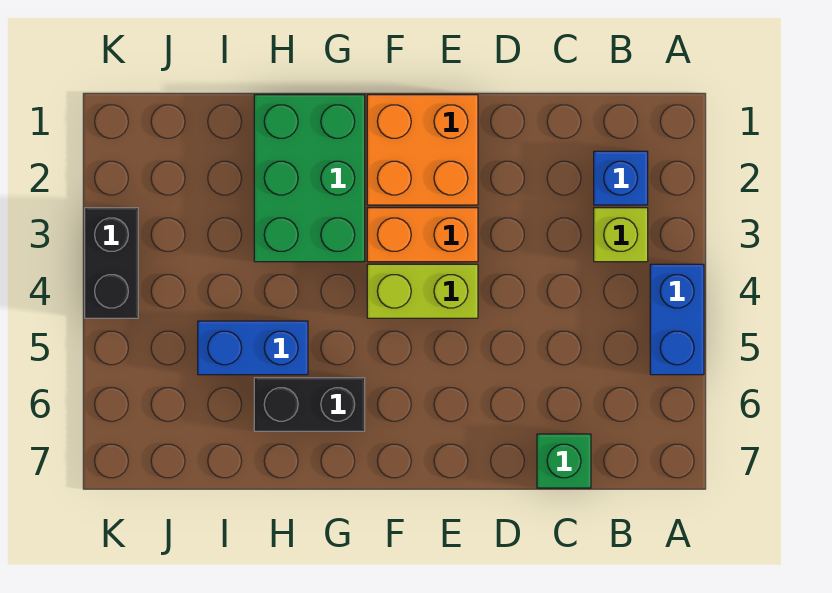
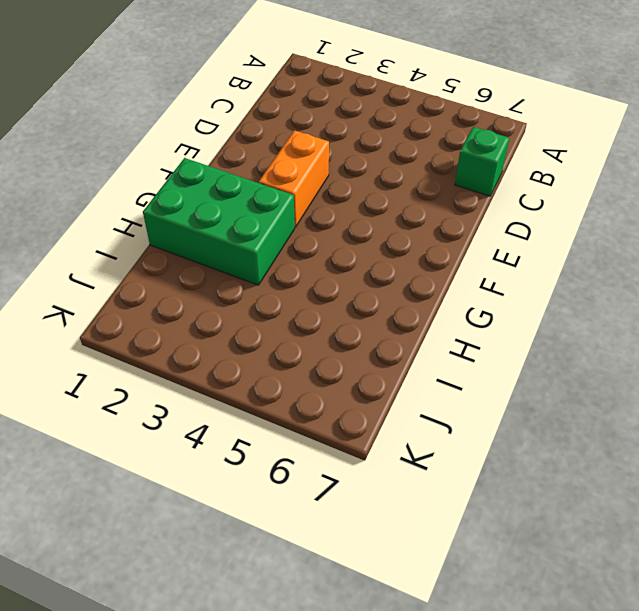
none -> blue brick A4:A5 level 1
none -> blue brick B2 level 1

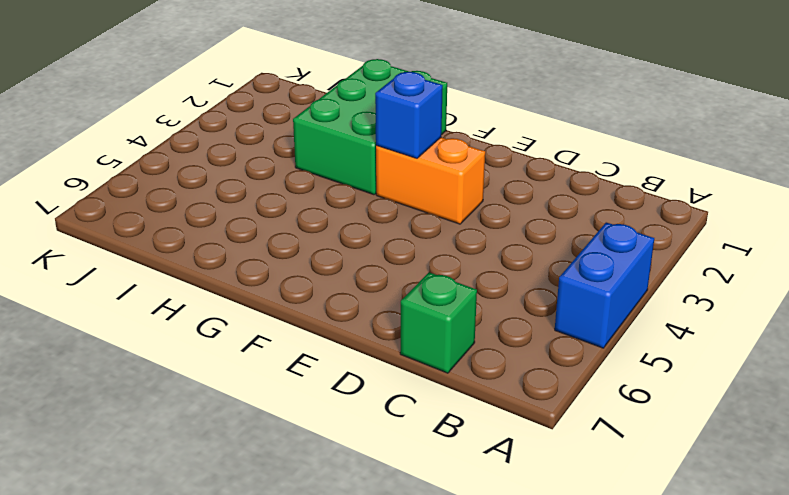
blue brick F3 level 2 -> blue brick B2 level 1
none -> lime brick B3 level 1
none -> orange brick E1:F2 level 1

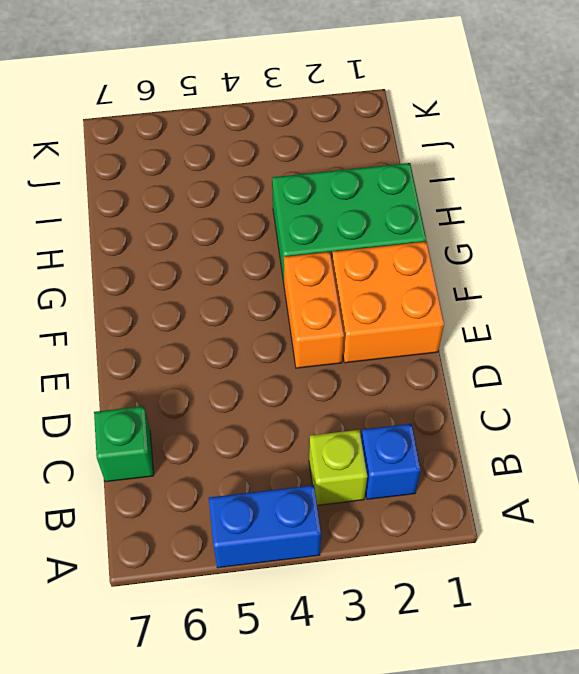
none -> lime brick E4:F4 level 1
none -> black brick G6:H6 level 1

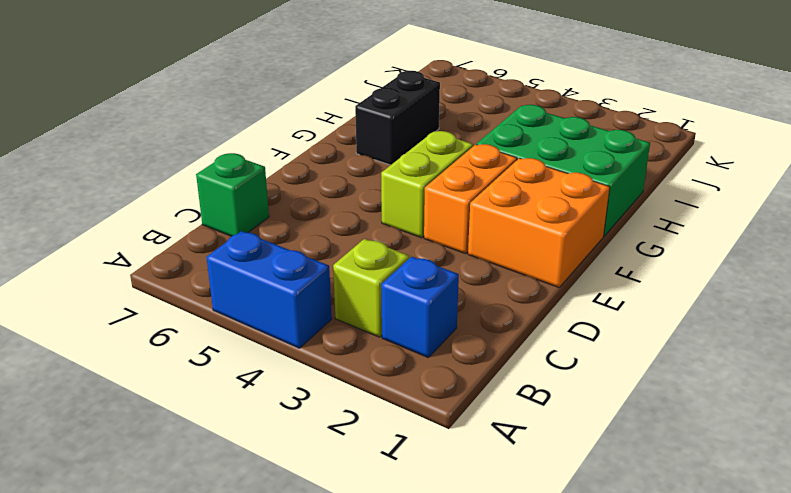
none -> blue brick H5:I5 level 1
none -> black brick K3:K4 level 1

